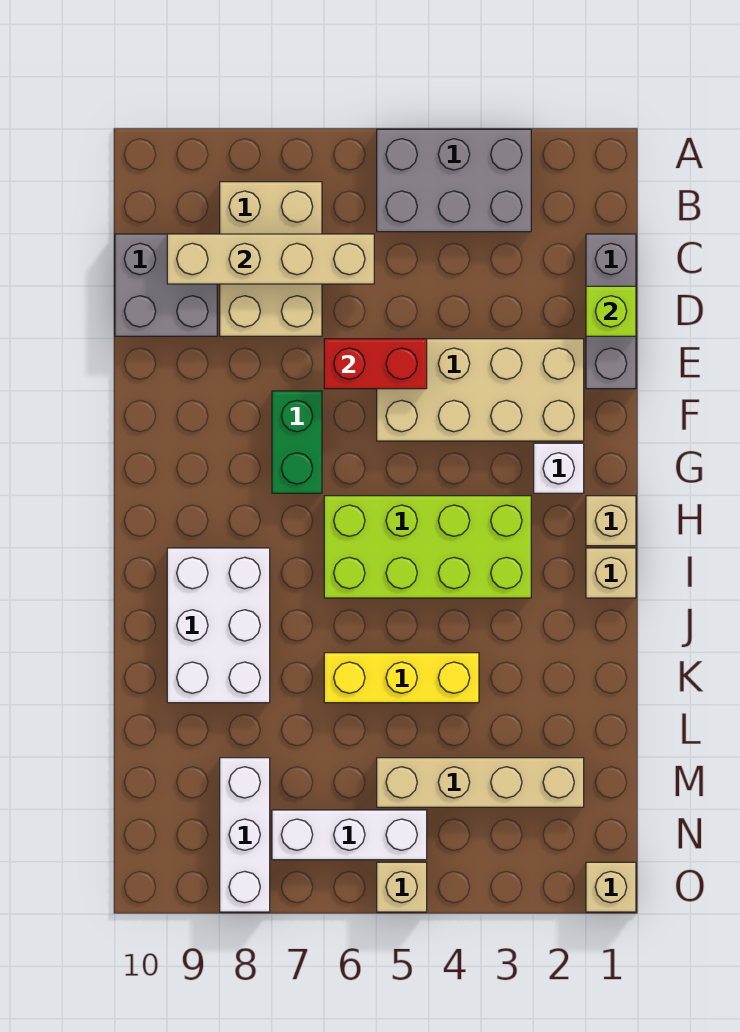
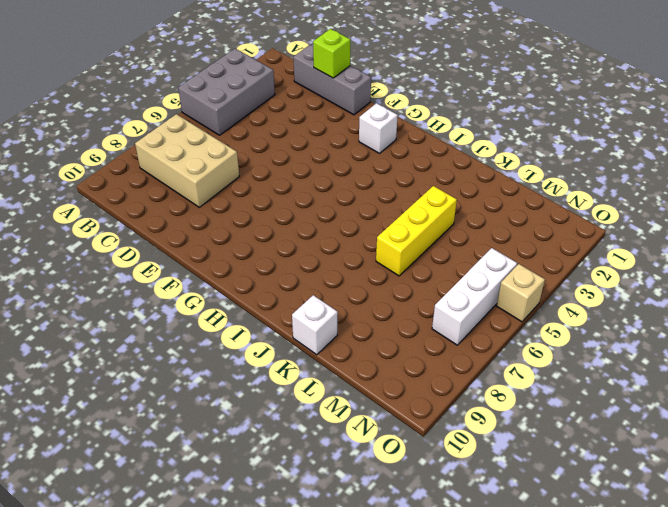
white brick K10 level 1 -> none
none -> grey brick C9:D10 level 1
none -> tan brick E2:F5 level 1
none -> green brick F7:G7 level 1

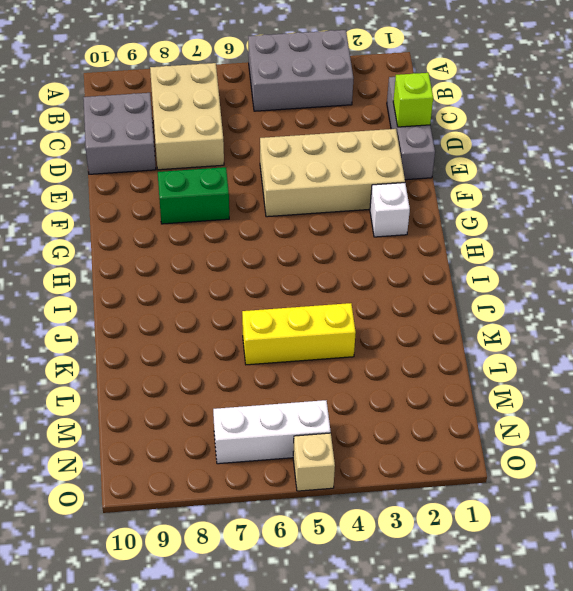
green brick F7:F8 level 1 -> green brick F7:G7 level 1
none -> tan brick H1 level 1
none -> lime brick H3:I6 level 1
none -> tan brick I1 level 1

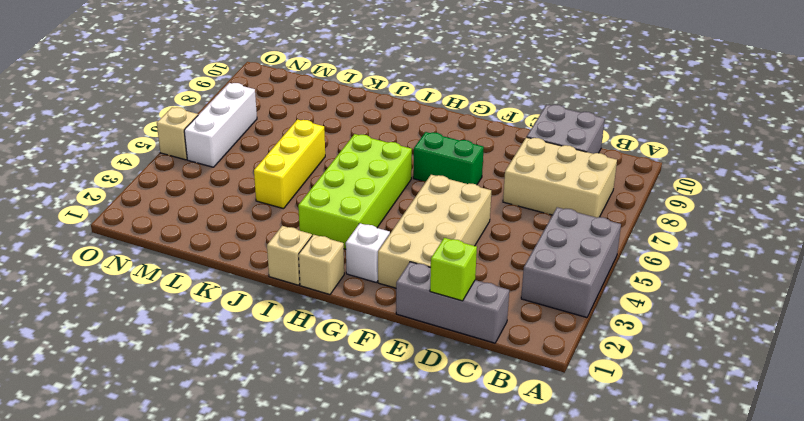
none -> white brick I8:K9 level 1
none -> tan brick M2:M5 level 1
none -> white brick M8:O8 level 1

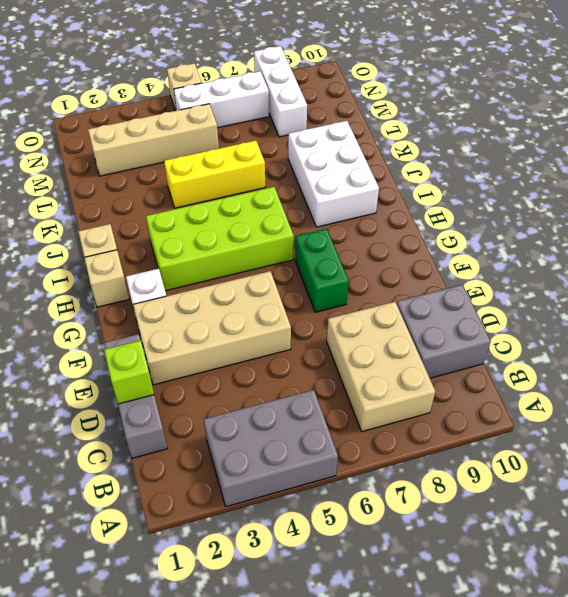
none -> tan brick O1 level 1
none -> tan brick C6:C9 level 2
none -> red brick E5:E6 level 2

